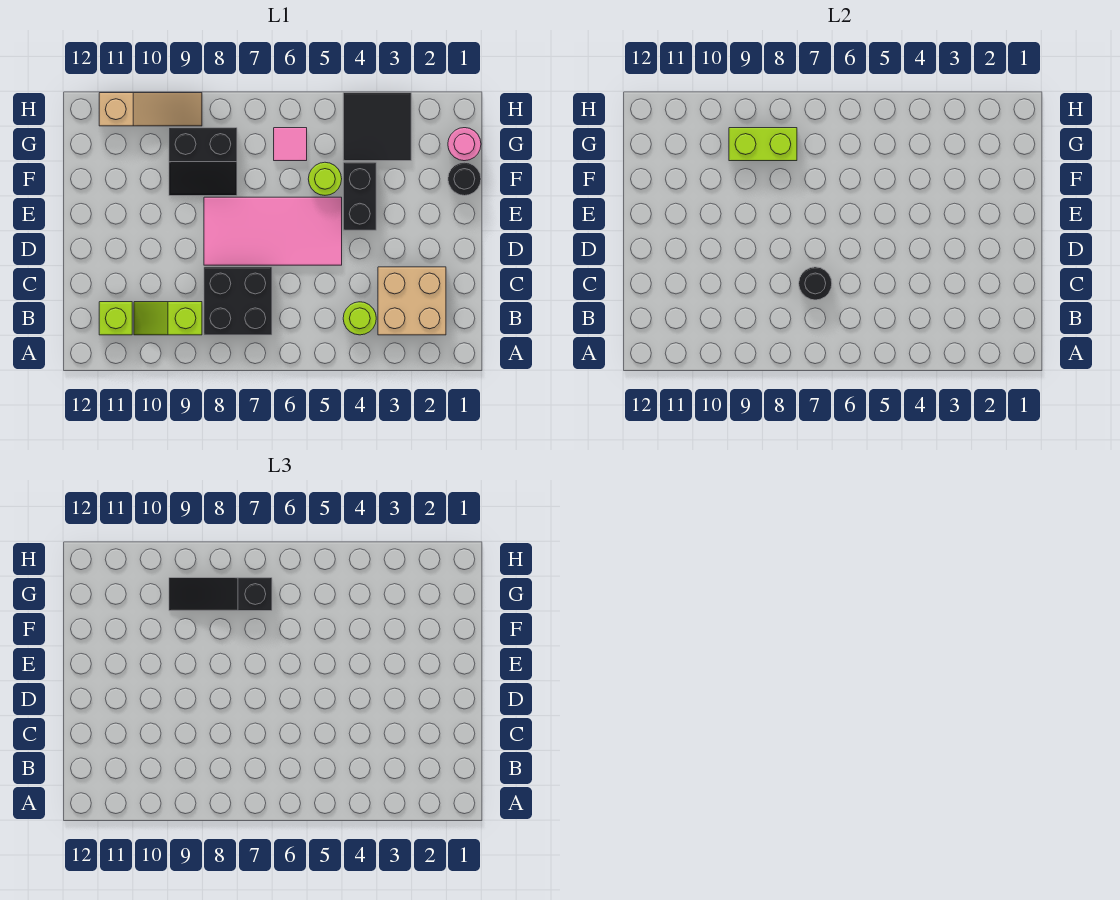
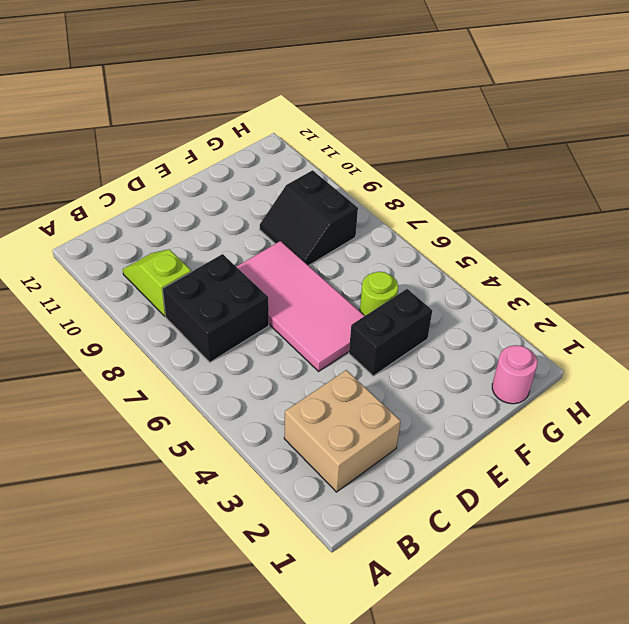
none -> lime round brick B4 level 1
none -> lime brick B11 level 1
none -> black round brick F1 level 1

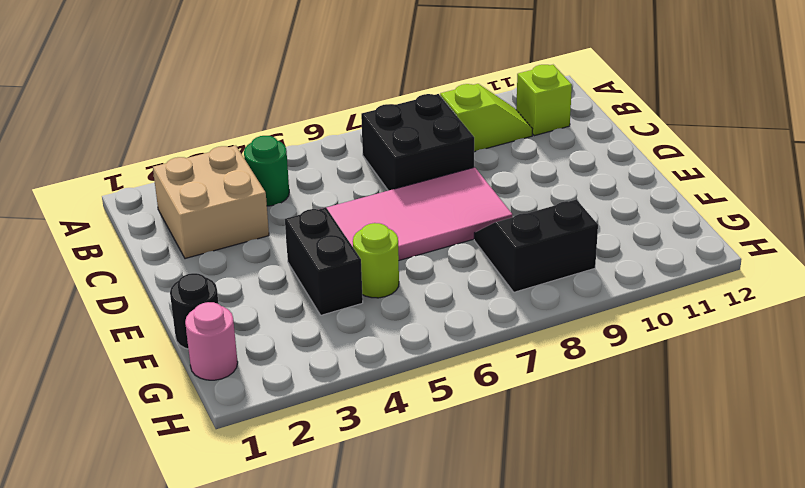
green round brick B4 level 1 -> lime round brick B4 level 1
none -> black tile G3:H4 level 1
none -> pink tile G6 level 1
none -> tan slope H9:H11 level 1 top 11

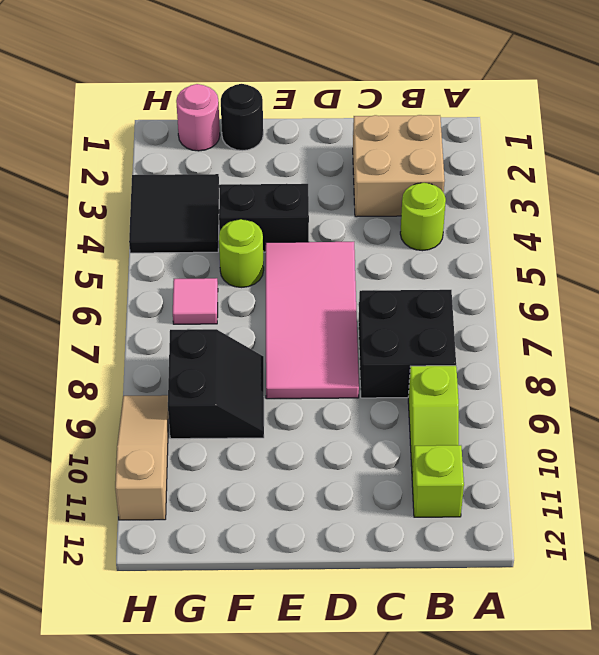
none -> black round brick C7 level 2
none -> lime brick G8:G9 level 2
none -> black slope G7:G9 level 3 top 7

